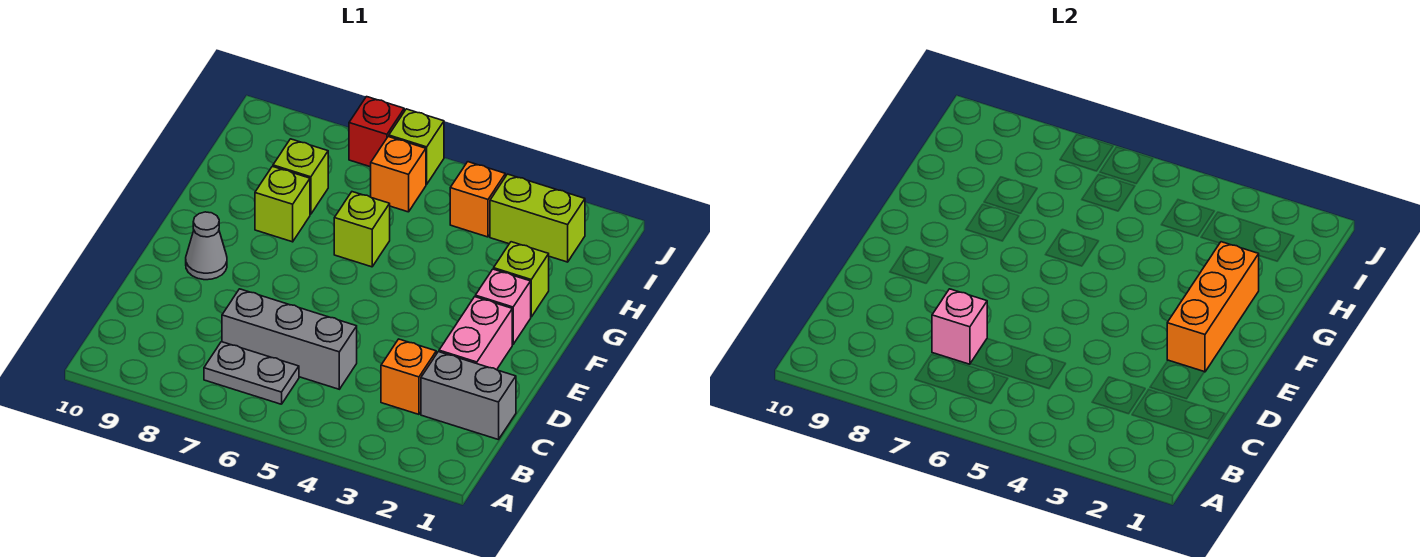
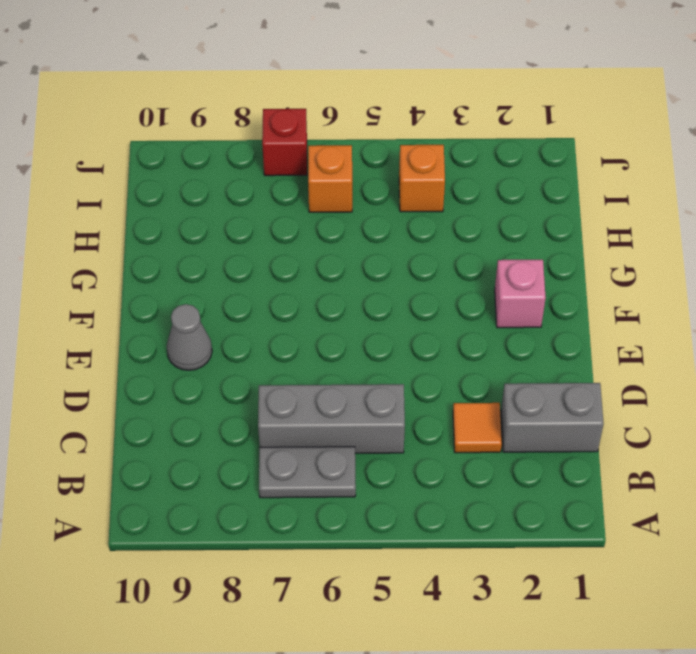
orange tile C3 level 1 -> orange brick C3 level 1
none -> pink brick D2:E2 level 1
none -> lime brick G2 level 1
none -> lime brick G6 level 1

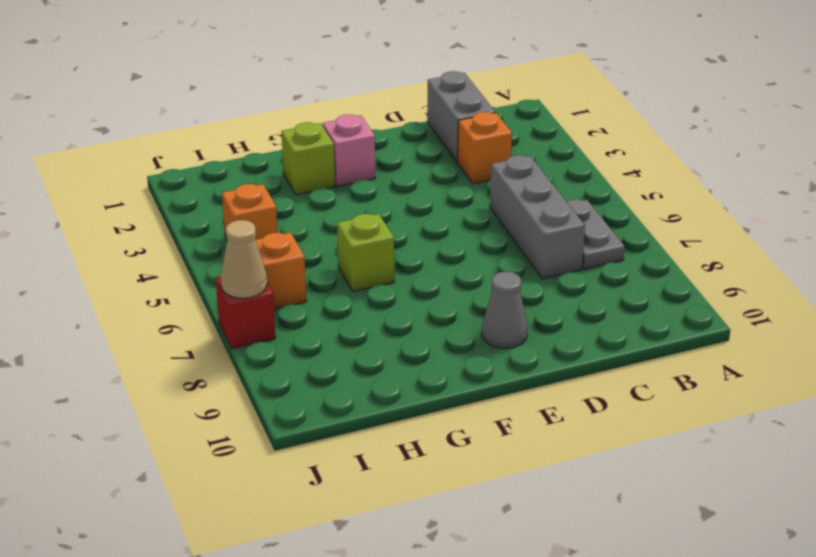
tan cone J7 level 2 -> none
none -> pink brick D2:E2 level 1
none -> lime brick G8 level 1
none -> lime brick H8 level 1

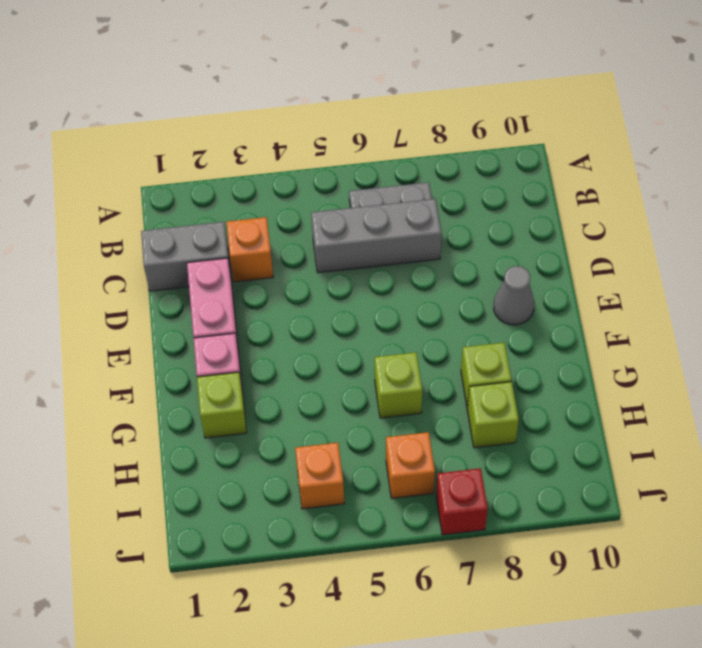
none -> lime brick I2:I3 level 1
none -> lime brick J6 level 1
none -> pink brick C7 level 2

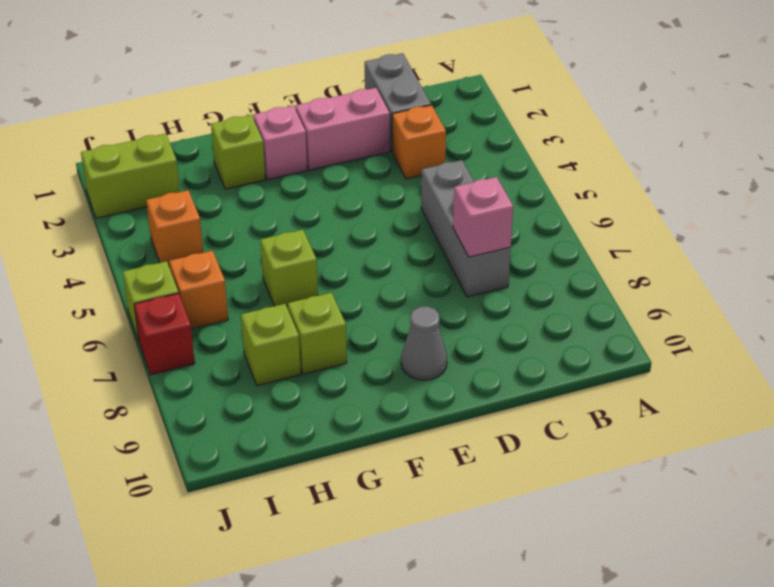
lime brick I2:J2 level 1 -> lime brick I2:I3 level 1
none -> grey plate B6:B7 level 1
none -> orange brick E2:G2 level 2

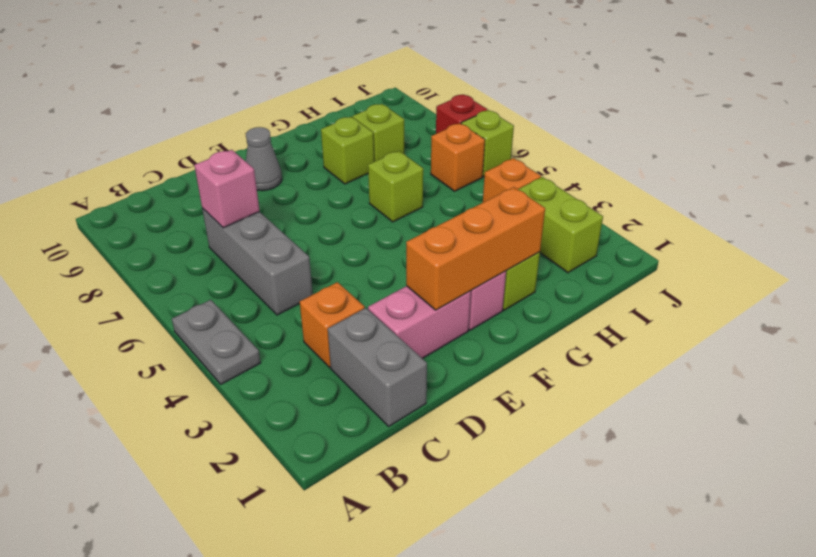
grey plate A4:A5 level 1 -> grey plate B6:B7 level 1

